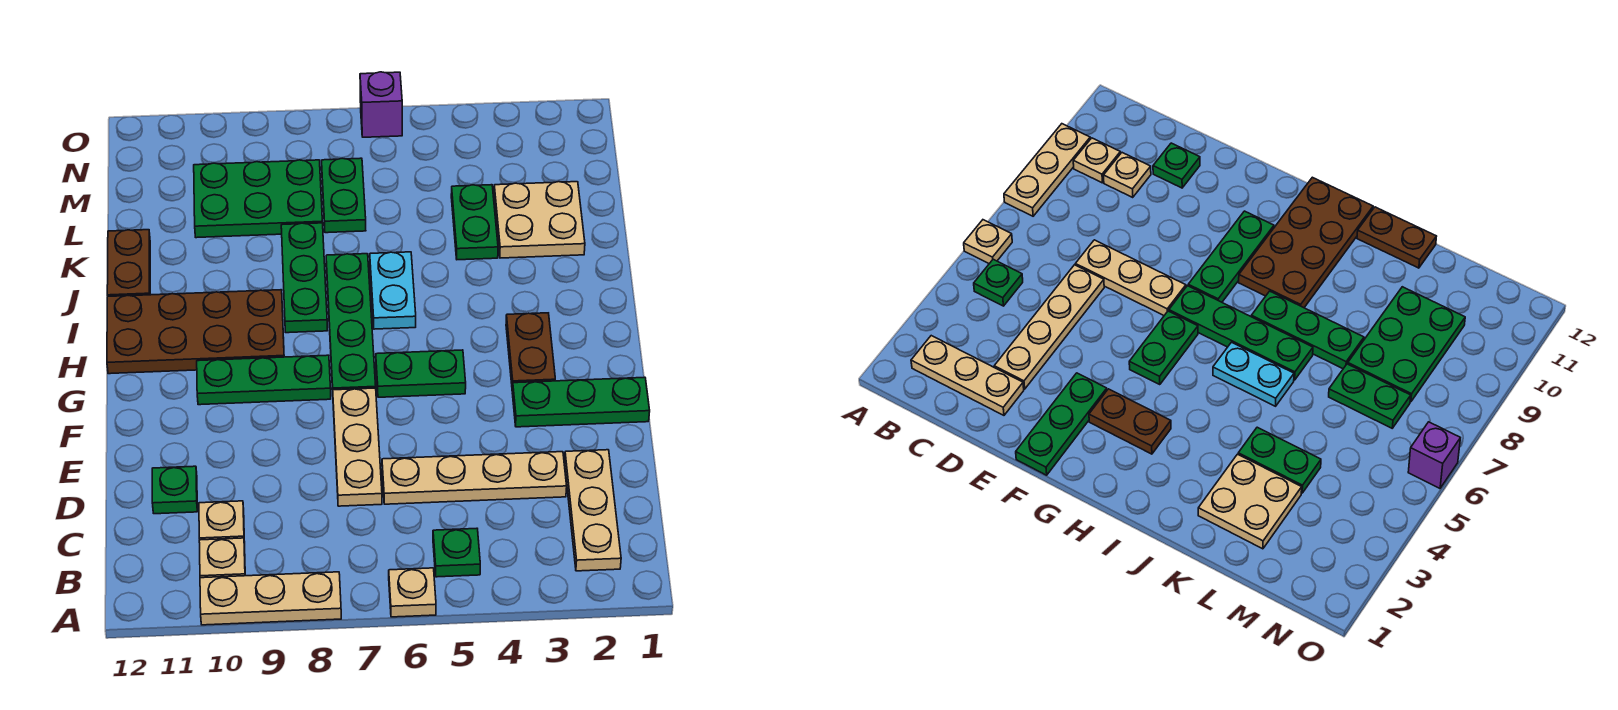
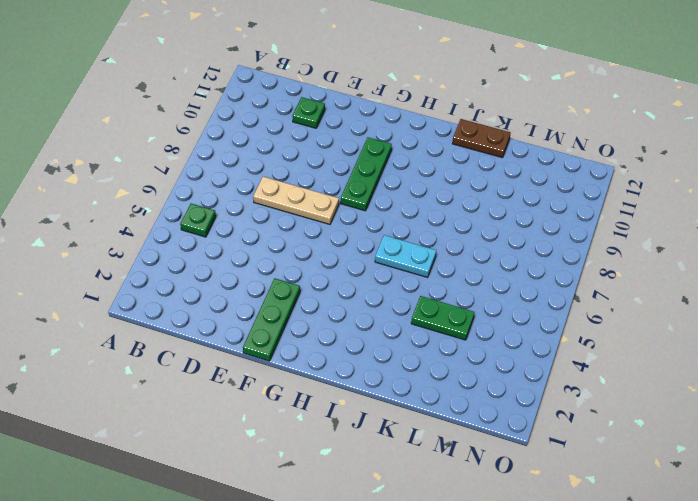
none -> tan plate A6 level 1
none -> tan plate A8:A10 level 1
none -> tan plate B2:D2 level 1

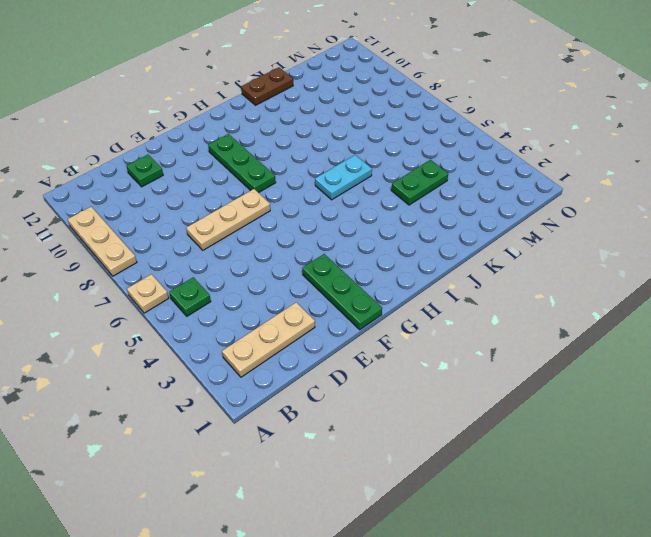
none -> tan plate B10 level 1
none -> tan plate C10 level 1
none -> tan plate D3:D6 level 1

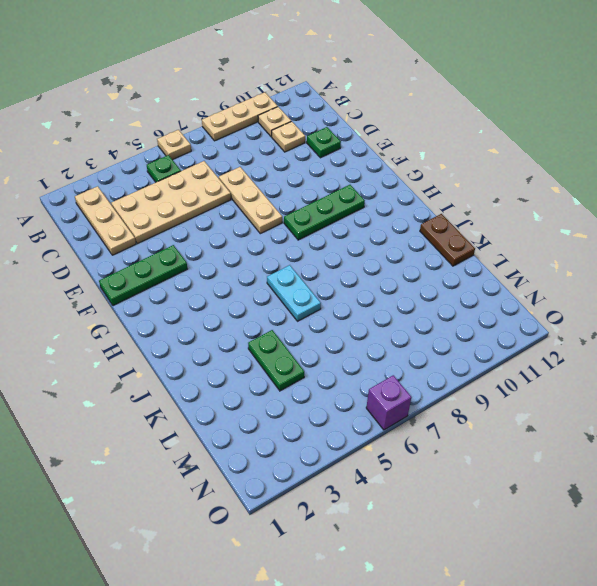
tan plate C3:D6 level 1 -> tan plate D3:D6 level 1
none -> brown plate G3:H3 level 1
none -> green plate G5:G6 level 1
none -> green plate G7:J7 level 1

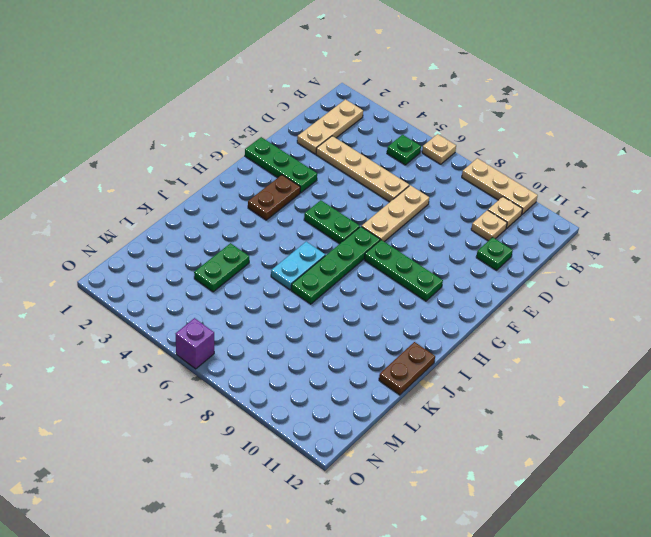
none -> brown plate H9:I12 level 1
none -> green plate I8:K8 level 1
none -> tan plate K2:L3 level 1

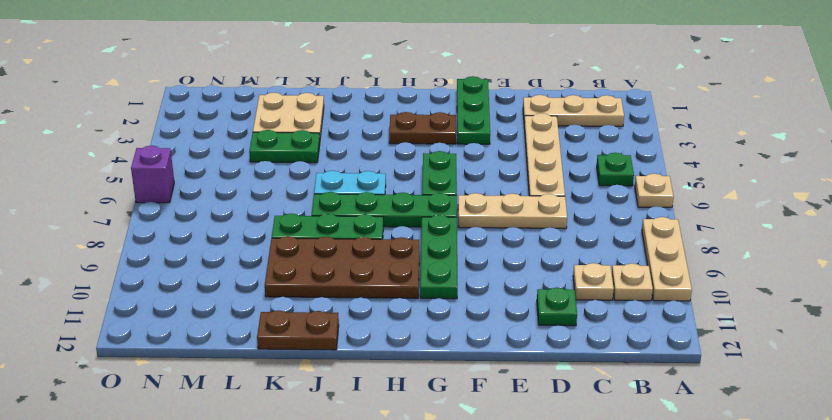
brown plate H9:K10 level 1 -> brown plate H9:I12 level 1
none -> green plate L7:M7 level 1
none -> green plate L8:M10 level 1

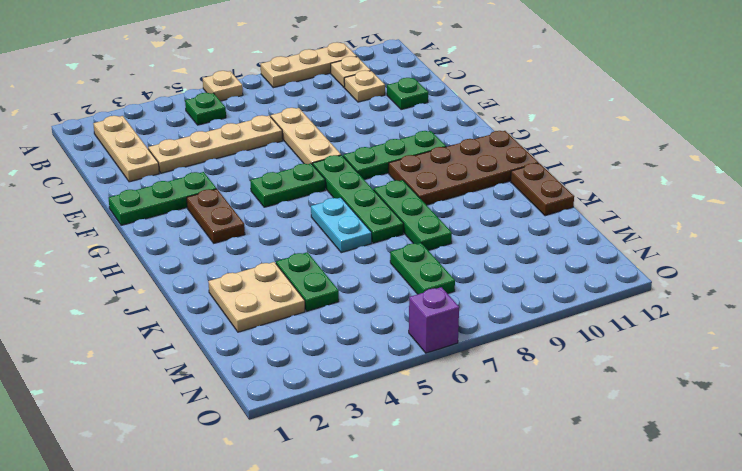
none -> green plate L8:M10 level 1

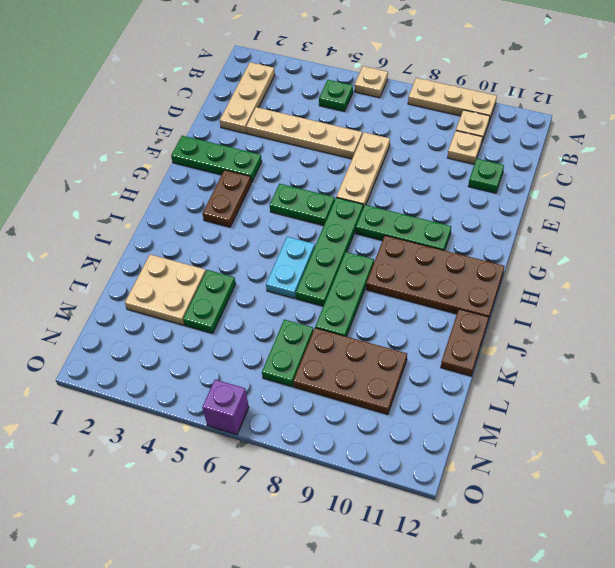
brown plate L8:M10 level 1 -> green plate L8:M10 level 1

